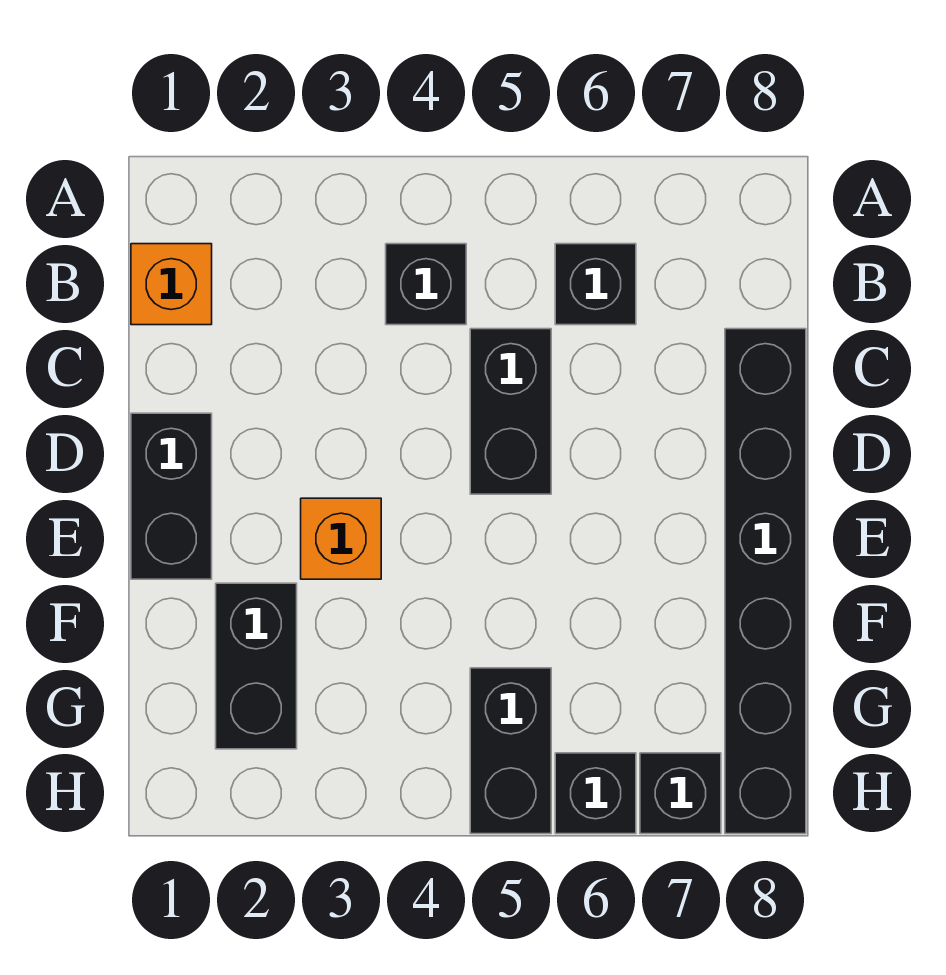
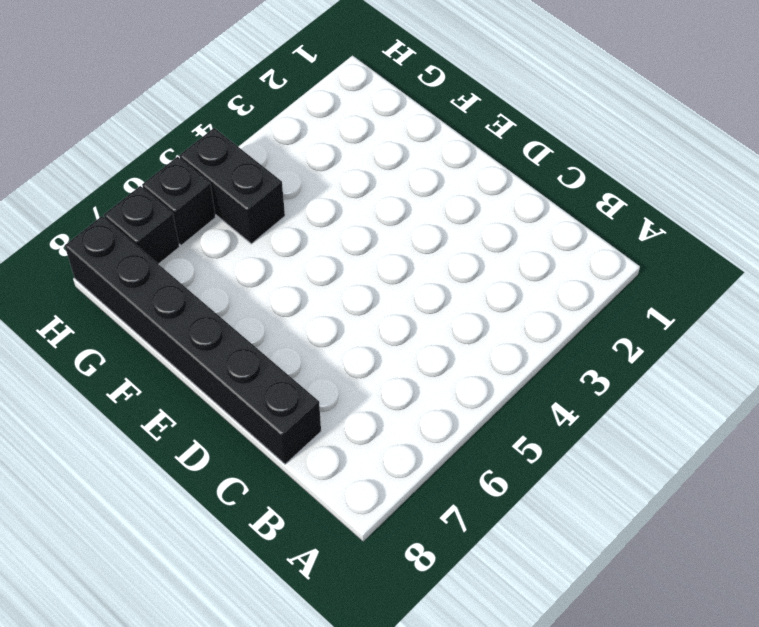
none -> orange brick B1 level 1
none -> black brick B4 level 1

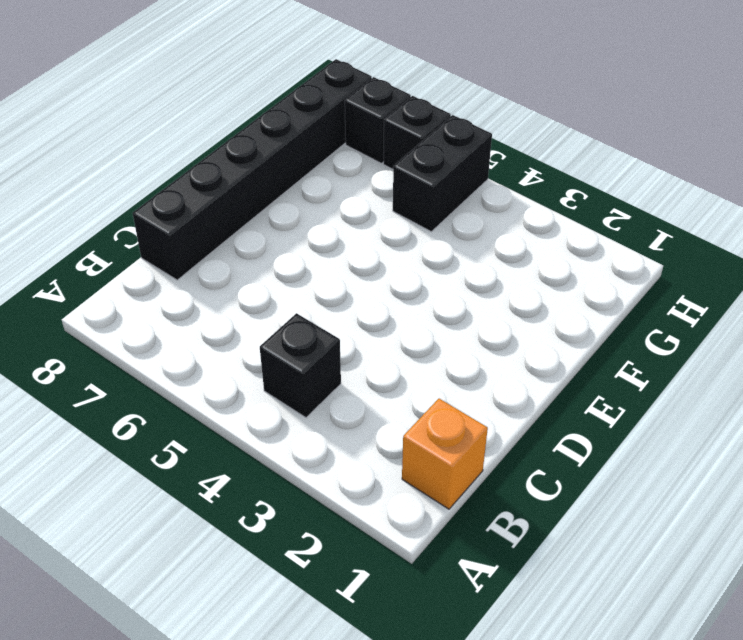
none -> black brick B6 level 1
none -> black brick C5:D5 level 1

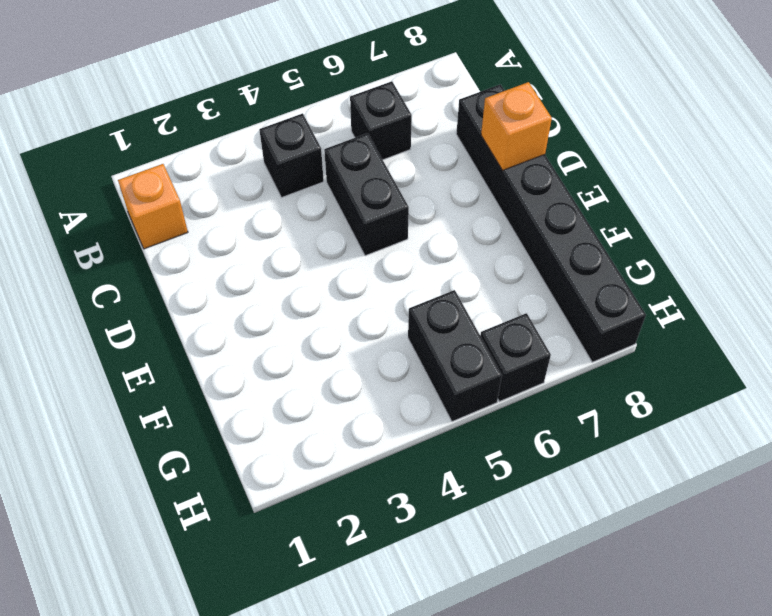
orange brick D8 level 2 -> orange brick E3 level 1
none -> black brick D1:E1 level 1
none -> black brick F2:G2 level 1

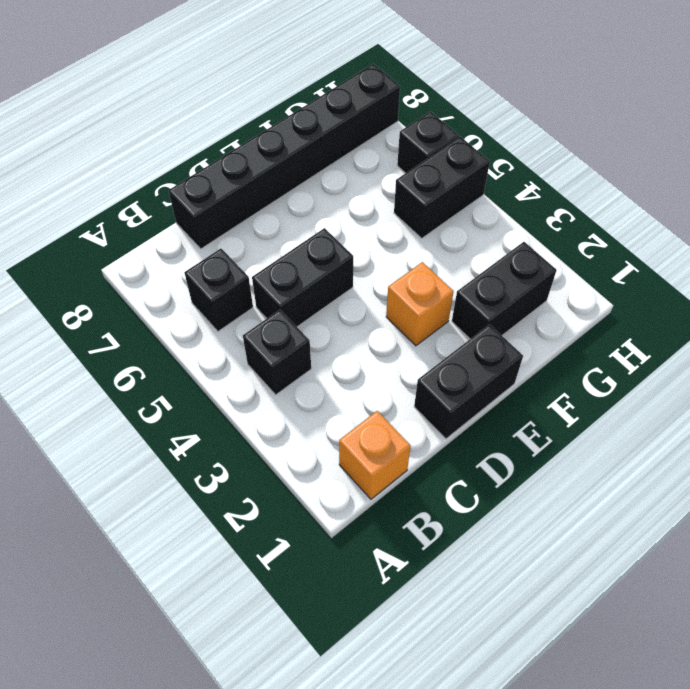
none -> black brick H7 level 1

